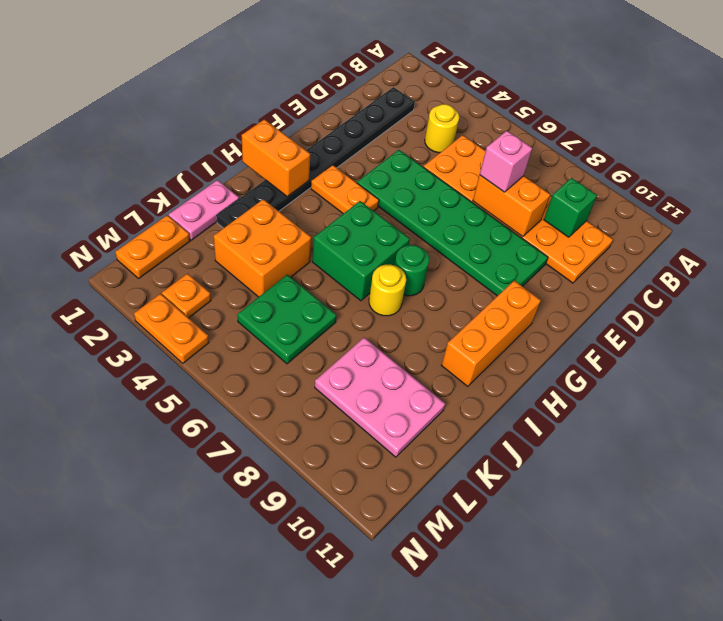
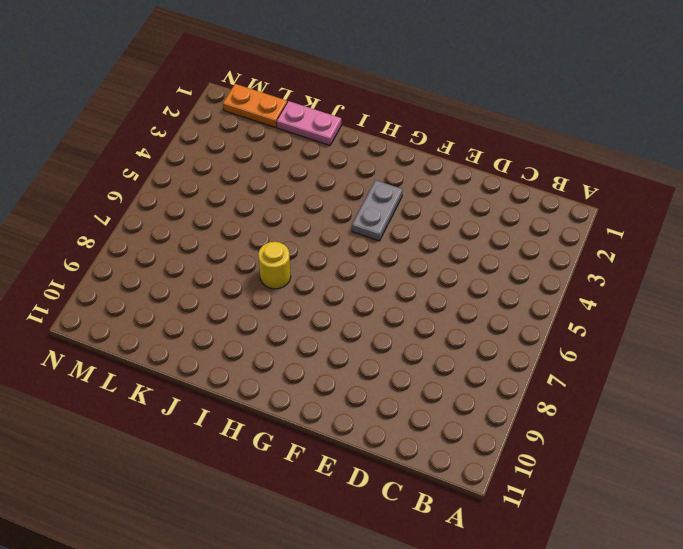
grey plate G3:G4 level 1 -> orange plate G3:G4 level 1
none -> black plate C2:J2 level 1
none -> yellow round brick C4 level 1
none -> orange plate C5:D10 level 1

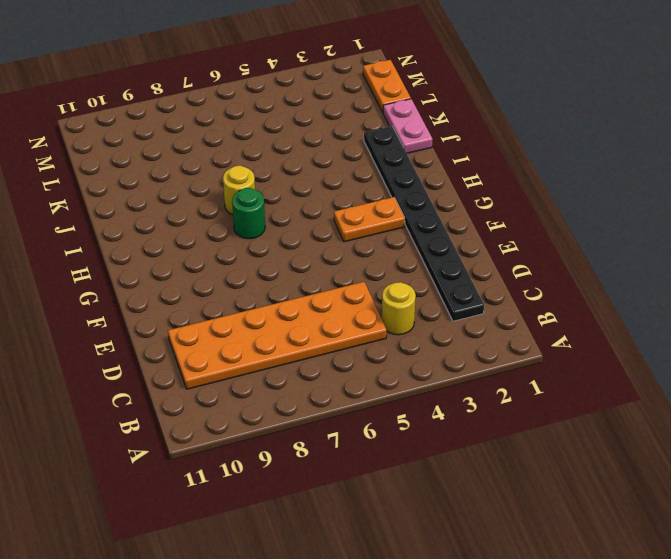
none -> green plate E4:F9 level 1
none -> orange brick G10:I10 level 1
none -> green brick H5:I6 level 1

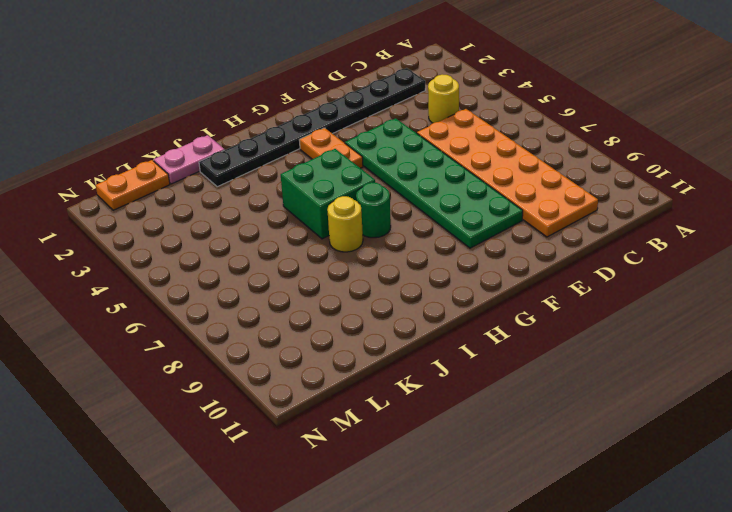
none -> orange brick G10:I10 level 1
none -> orange brick J3:K4 level 1
none -> green plate K5:L6 level 1

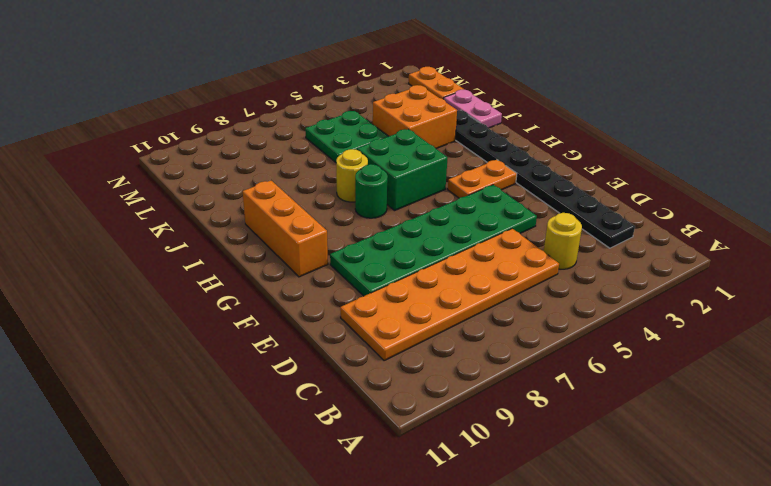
none -> pink plate K8:L10 level 1
none -> orange plate M3 level 1
none -> orange plate N3:N4 level 1

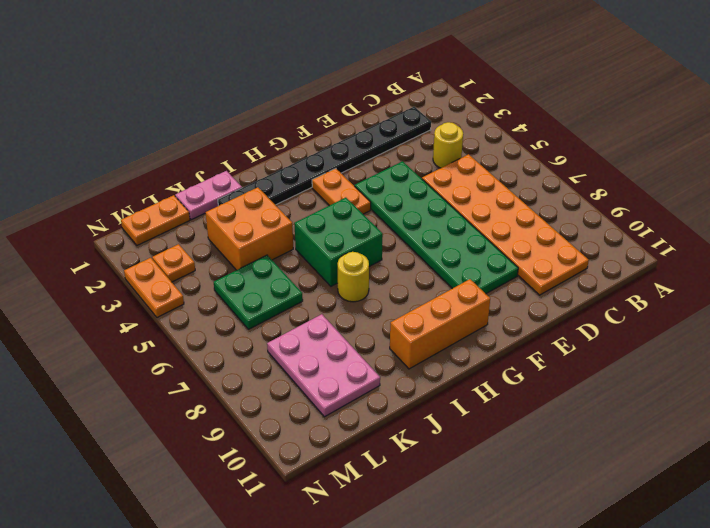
none -> green round brick H7 level 1
none -> green brick C9 level 2
none -> orange brick D7:D8 level 2

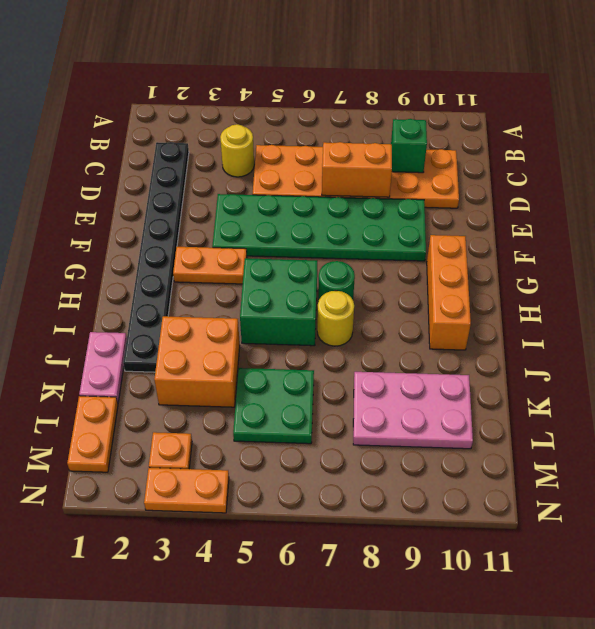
none -> orange brick H1:H2 level 2
none -> pink brick D7 level 3

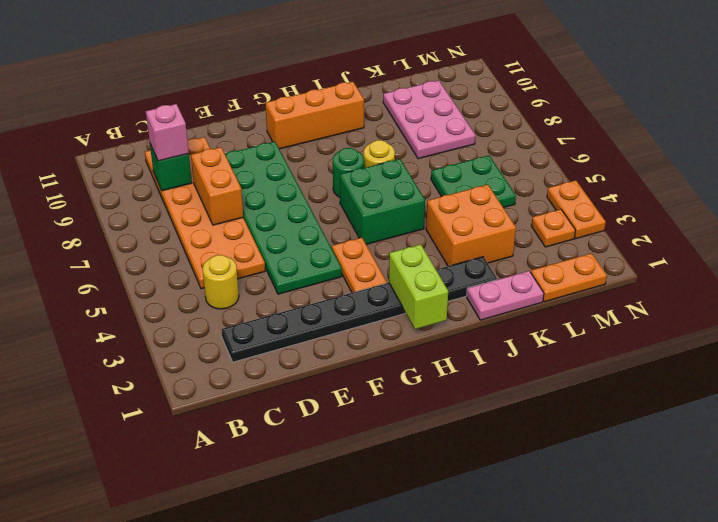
pink brick C9 level 3 -> pink brick D7 level 3
lime brick H1:H2 level 2 -> orange brick H1:H2 level 2

